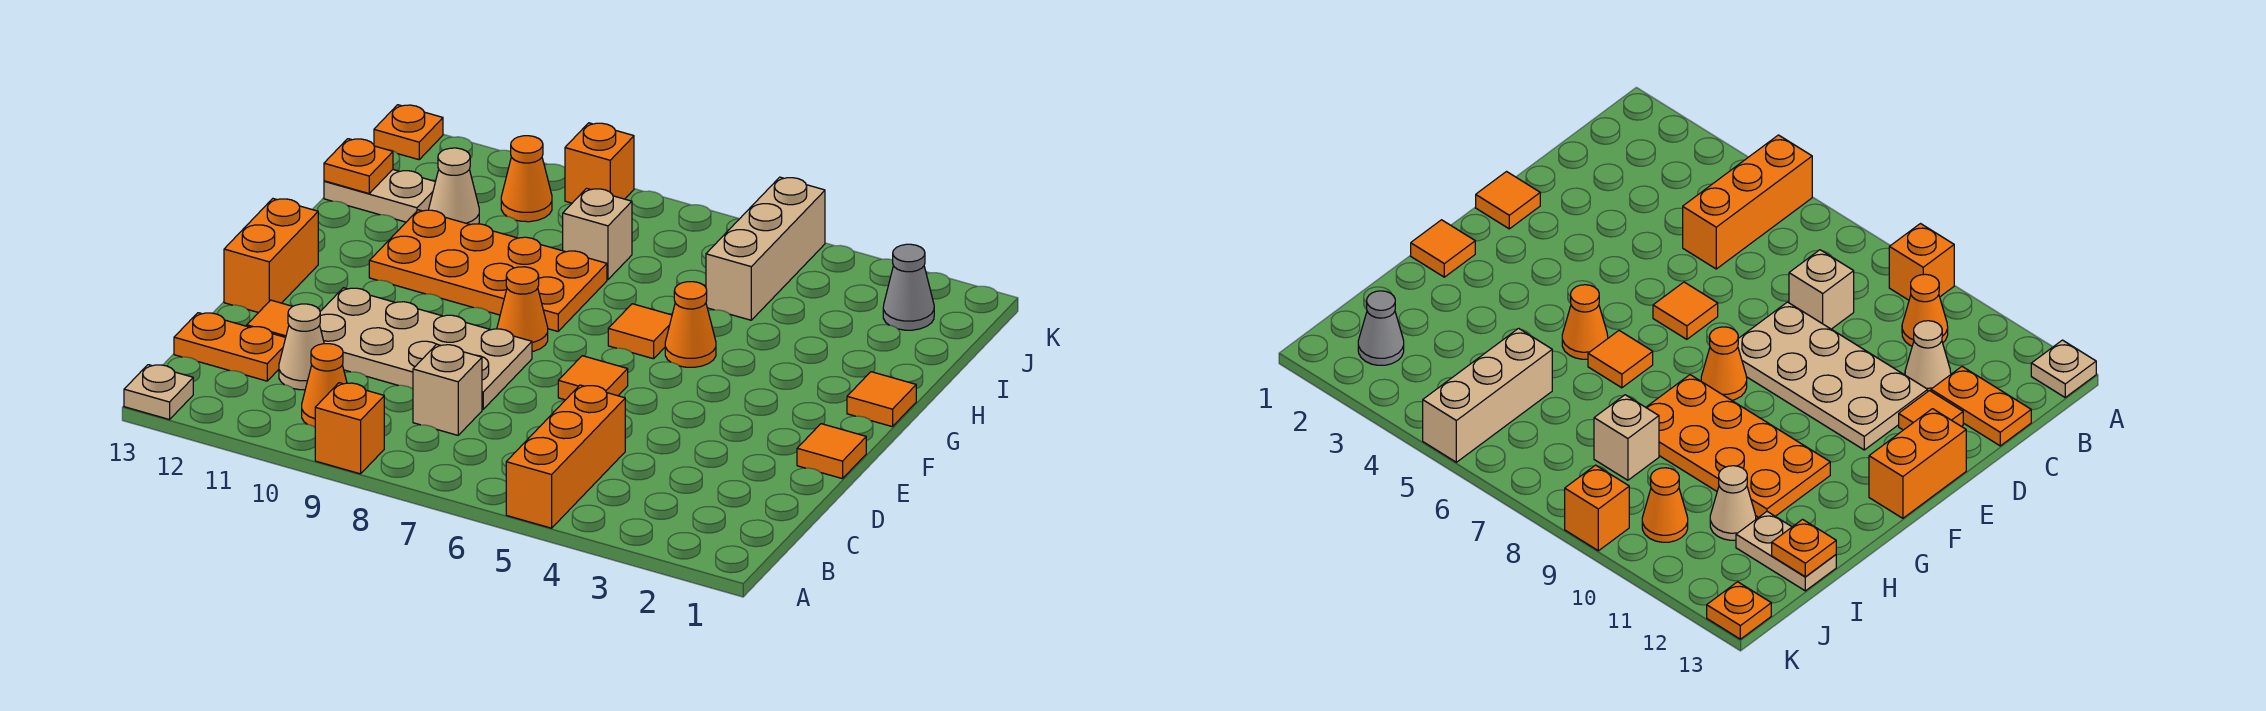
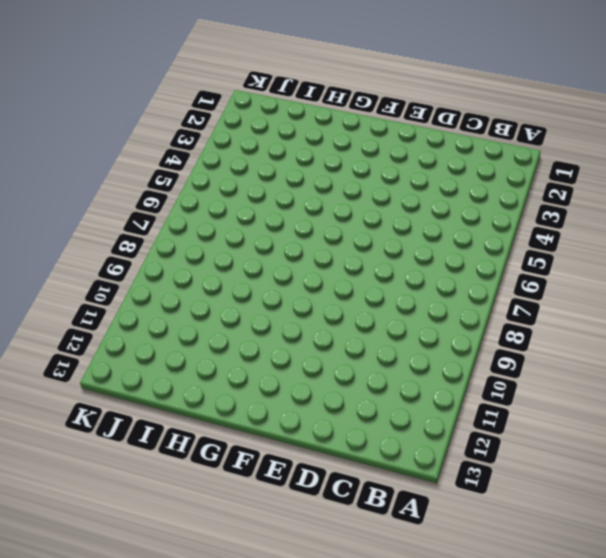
none -> orange brick A5:C5 level 1
none -> orange brick A9 level 1
none -> tan plate A13 level 1

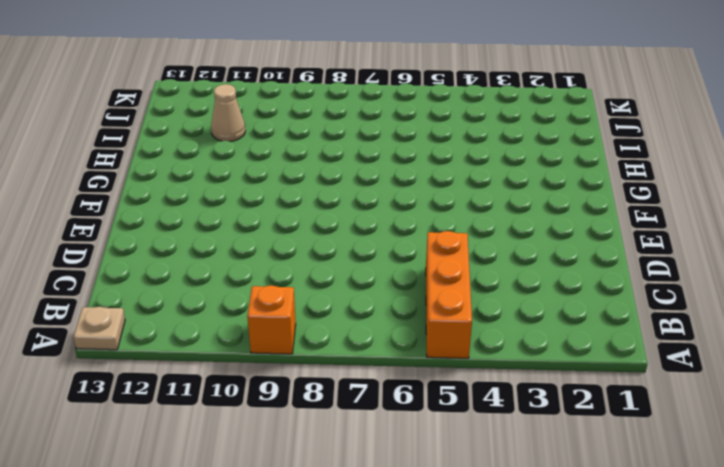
none -> orange cone B10 level 1
none -> tan brick C8 level 1
none -> tan cone C11 level 1

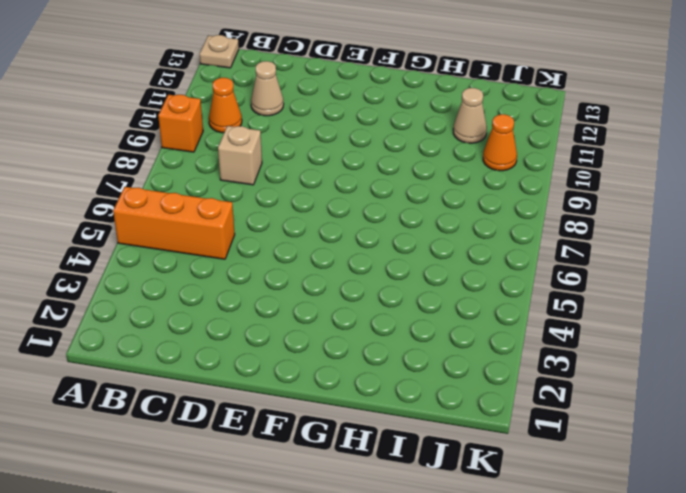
none -> orange plate C12:C13 level 1
none -> tan plate D8:E11 level 1
none -> orange tile D12 level 1

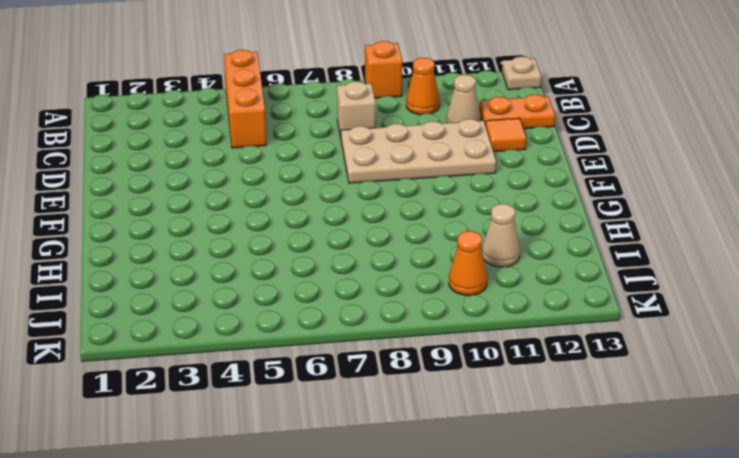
none -> orange tile E1 level 1
none -> orange tile E6 level 1
none -> orange brick E13:F13 level 1

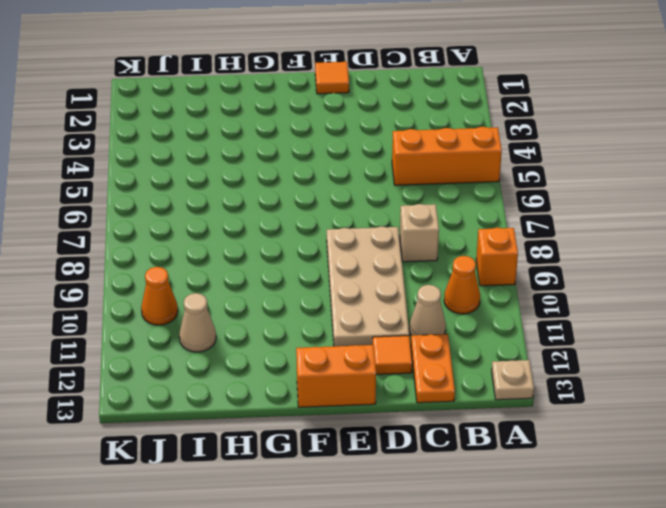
none -> orange tile E6 level 1
none -> orange cone F8 level 1
none -> orange tile G1 level 1

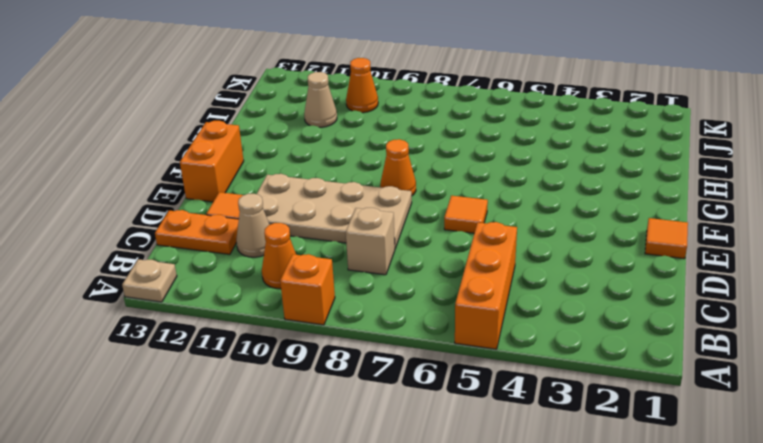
none -> orange tile G1 level 1
none -> orange cone G5 level 1
none -> orange tile G6 level 1

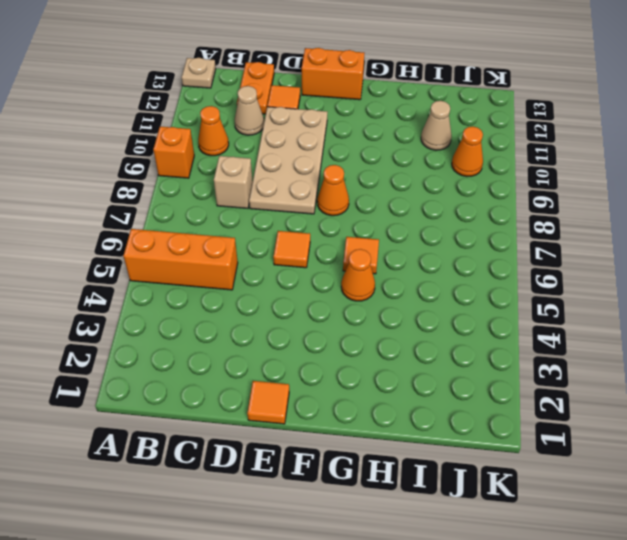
none -> orange tile G1 level 1
none -> orange plate G8:H11 level 1
none -> tan brick I5:K5 level 1

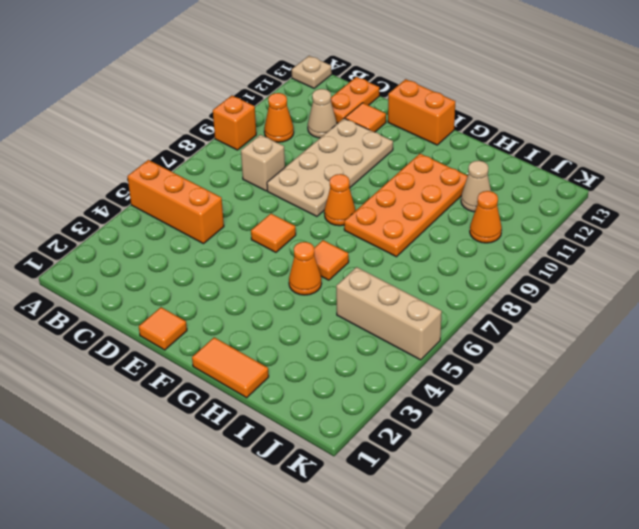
orange tile G1:H1 level 1 -> orange tile G1 level 1
none -> tan brick I8 level 1
none -> tan plate I12:I13 level 1
none -> grey cone J2 level 1

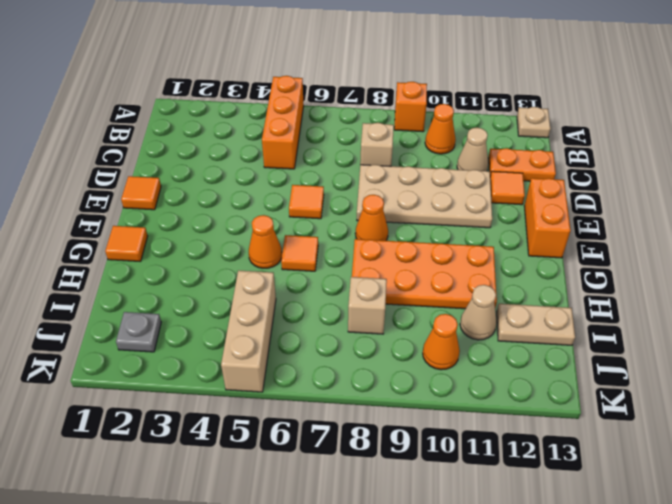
grey plate J2 level 1 -> grey cone J2 level 1
none -> orange brick K9 level 1
none -> orange plate K13 level 1
none -> orange plate I13 level 2

